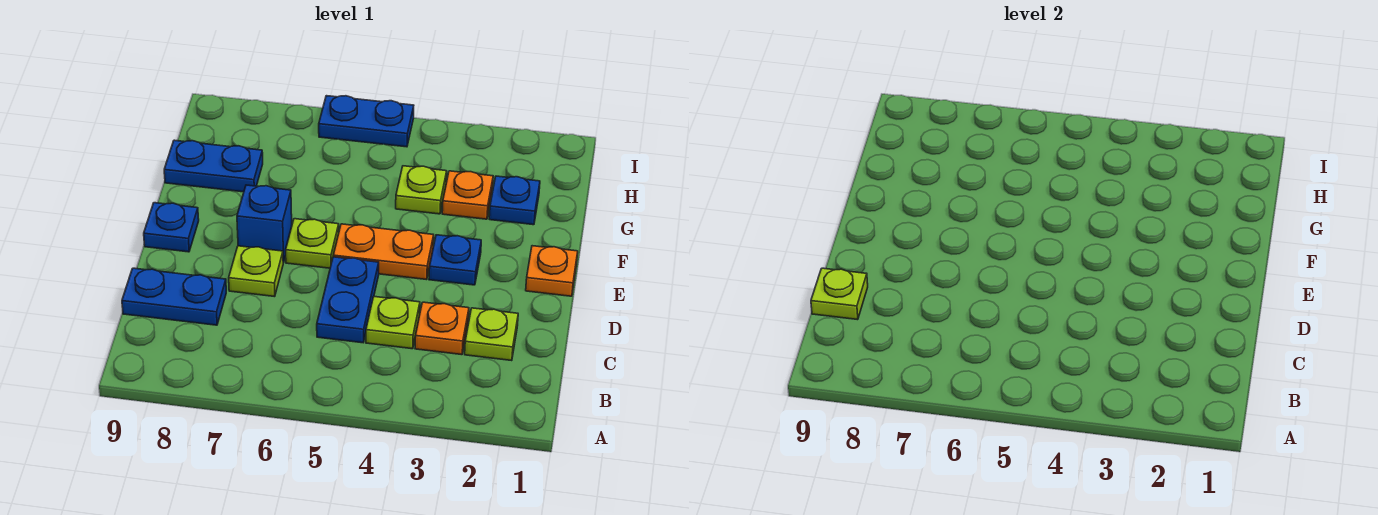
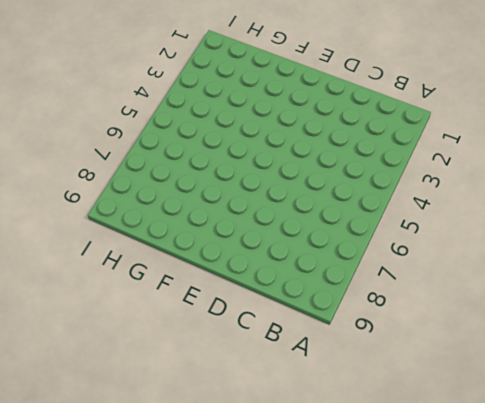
none -> lime plate C2 level 1
none -> orange plate C3 level 1
none -> lime plate C4 level 1

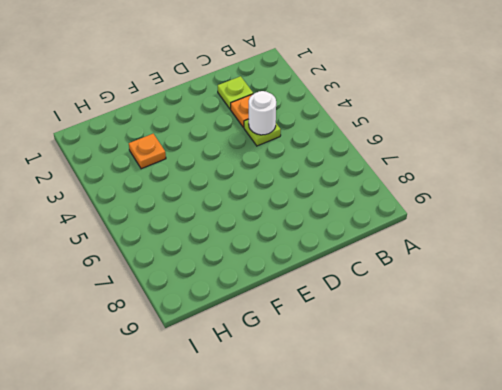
white round brick C4 level 2 -> none
none -> blue plate C5:D5 level 1
none -> blue plate C8:C9 level 1
none -> lime plate D7 level 1

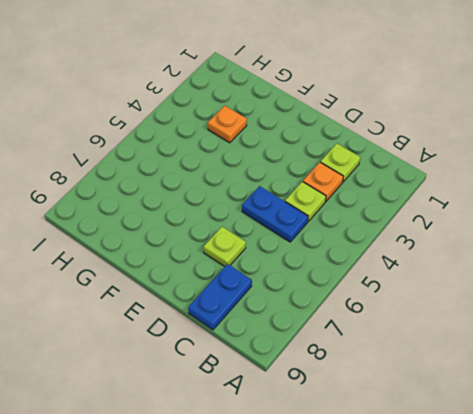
none -> orange plate E1 level 1
none -> blue plate E3 level 1
none -> orange plate E4:E5 level 1

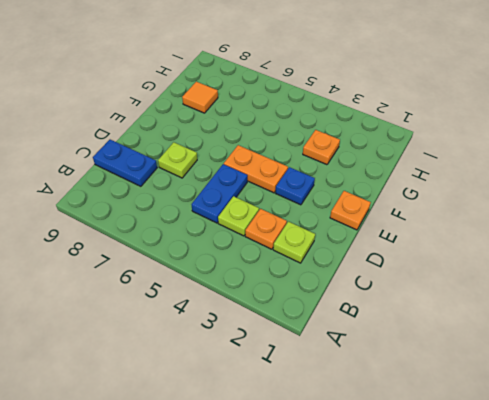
orange tile G8 level 1 -> blue plate G8:G9 level 1
none -> lime plate E6 level 1
none -> blue brick E7 level 1
none -> blue plate E9 level 1

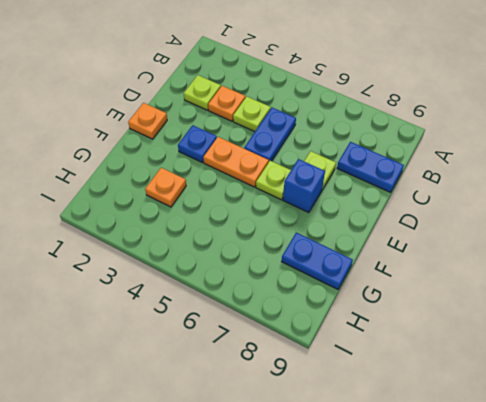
none -> blue plate E9 level 1
none -> blue plate G2 level 1
none -> lime plate G4 level 1

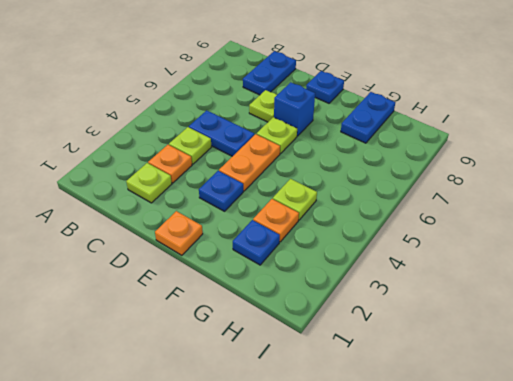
none -> blue plate I5:I6 level 1
none -> lime plate C9 level 2

